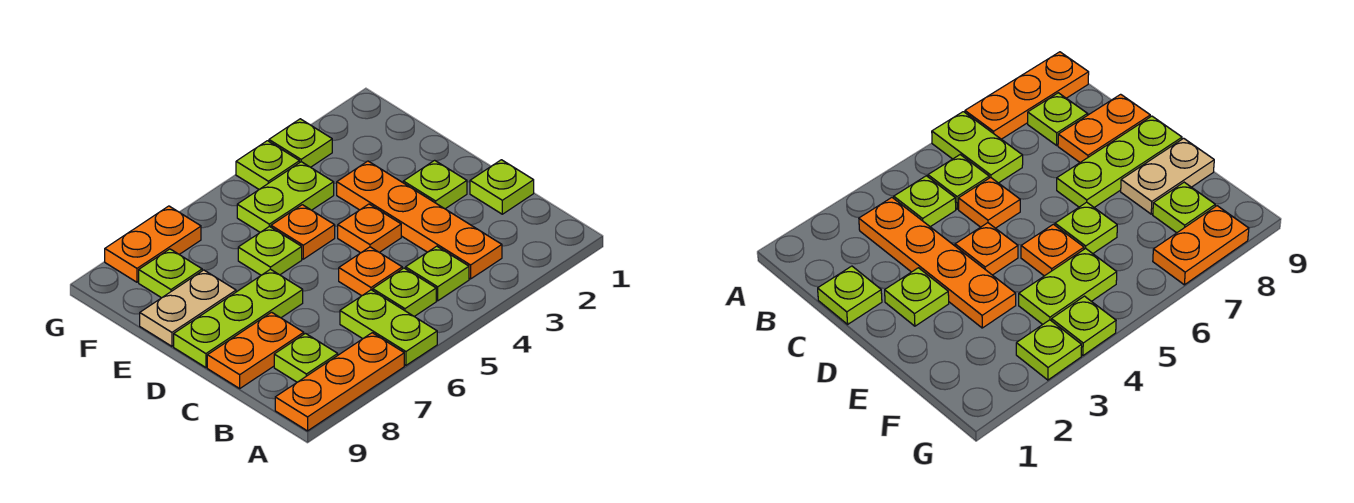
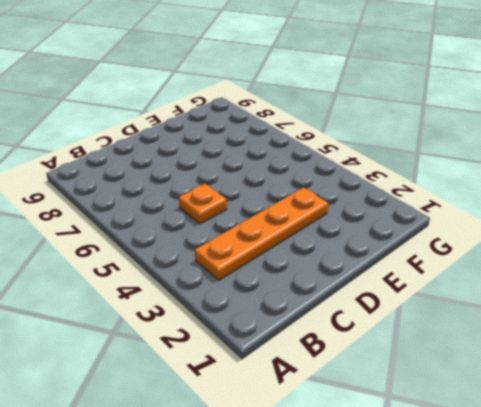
none -> lime plate A6:B6 level 1
none -> orange plate A7:A9 level 1
none -> lime plate B4 level 1

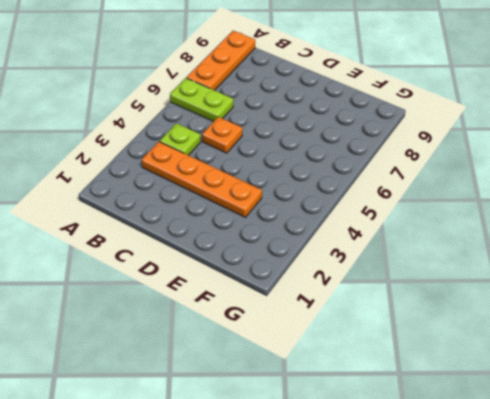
none -> lime plate B5 level 1
none -> lime plate B8 level 1
none -> lime plate C1 level 1

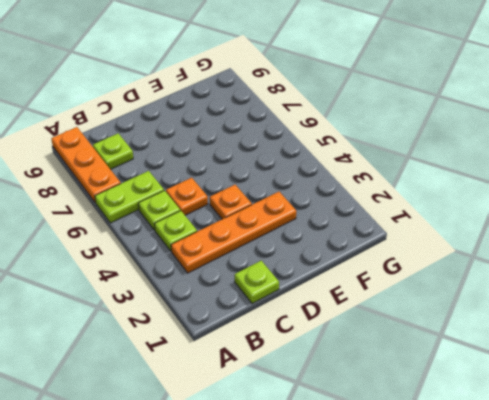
none -> orange plate C8:C9 level 1
none -> lime plate D2 level 1
none -> lime plate D7:D9 level 1

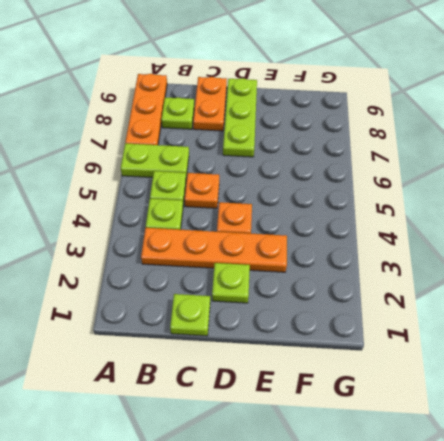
none -> orange plate E5 level 1
none -> lime plate E6 level 1
none -> tan plate E8:E9 level 1

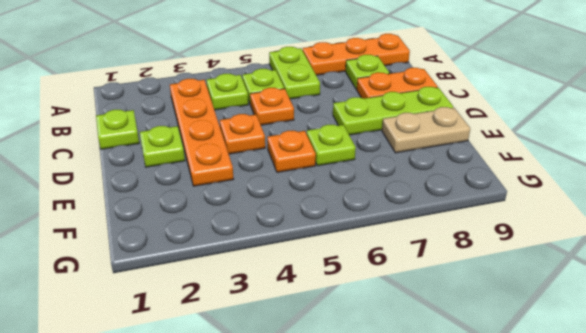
none -> lime plate F4:F5 level 1
none -> lime plate F8 level 1
none -> lime plate G3 level 1

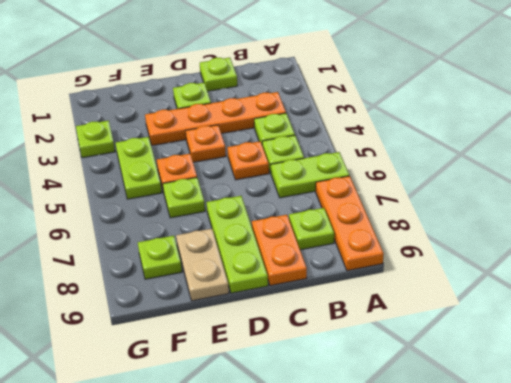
none -> lime plate G4 level 1
none -> orange plate G7:G8 level 1

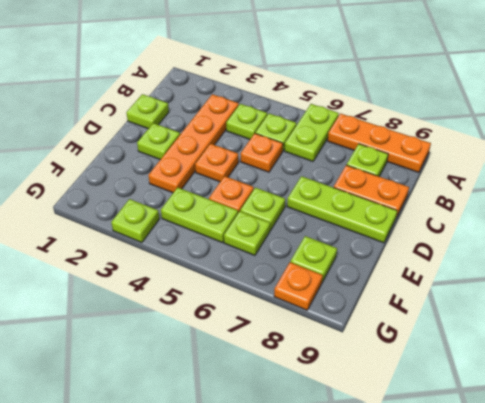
lime plate F6 level 1 -> lime plate G4 level 1
orange plate G8 level 1 -> orange plate G7:G8 level 1
none -> tan plate E8:E9 level 1

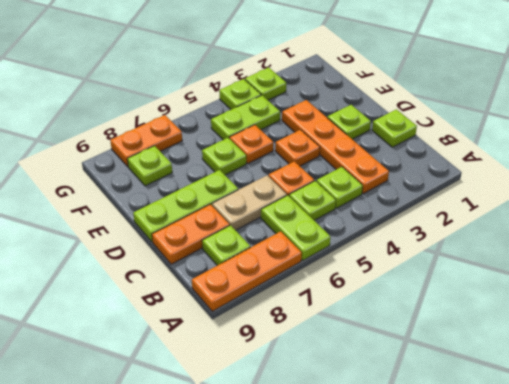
tan plate C6:C7 level 1 -> tan plate E8:E9 level 1

